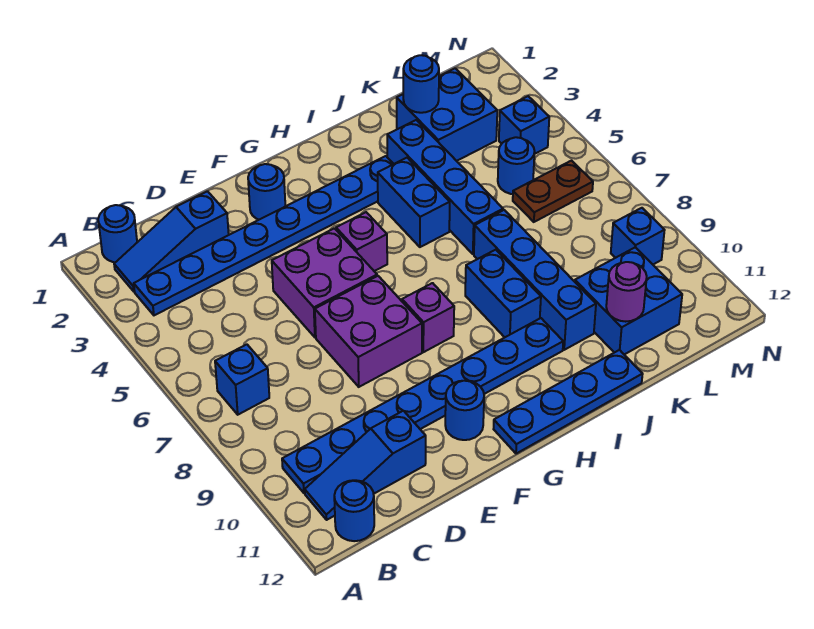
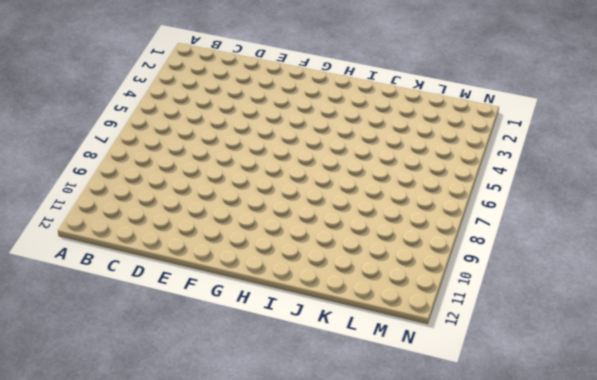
none -> blue round brick B1 level 1
none -> blue slope B2:D2 level 1 top D
none -> blue plate B3:I3 level 1

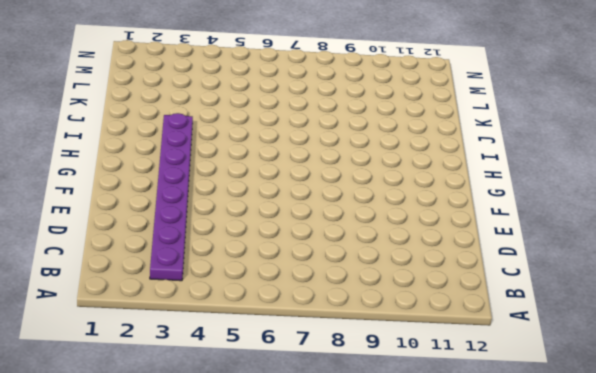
purple plate B3:I3 level 1 -> blue plate B3:I3 level 1
none -> blue round brick B1 level 1
none -> blue slope B2:D2 level 1 top D
none -> blue brick B7 level 1

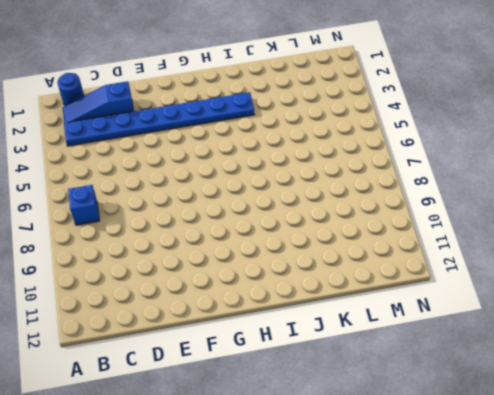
none -> blue plate B10:I10 level 1
none -> blue slope B11:D11 level 1 top D
none -> blue round brick B12 level 1

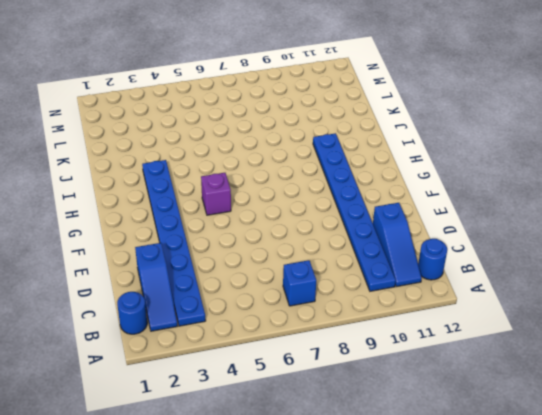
none -> purple brick E5:F6 level 1
none -> purple brick E7:F8 level 1
none -> blue round brick F2 level 1

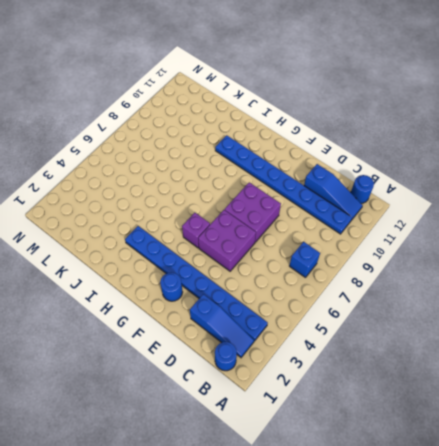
none -> blue round brick F11 level 1
none -> purple brick G8 level 1
none -> blue plate G12:J12 level 1

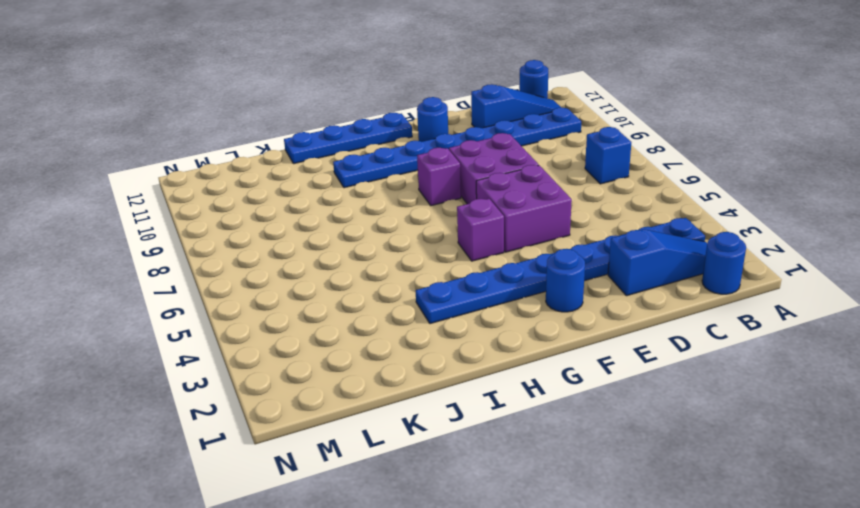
none -> blue brick I4:I5 level 1
none -> blue brick I8:I9 level 1
none -> blue brick J3:J6 level 1

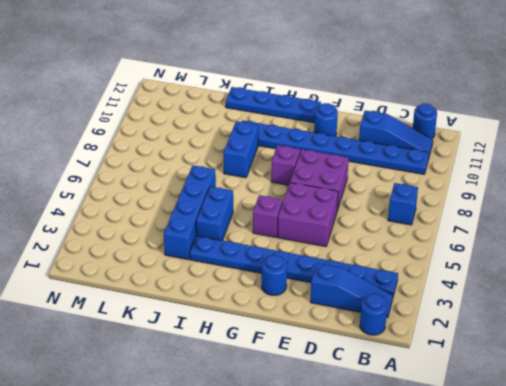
none -> blue brick J7:J10 level 1
none -> blue brick K2:L3 level 1
none -> blue brick K10:L11 level 1

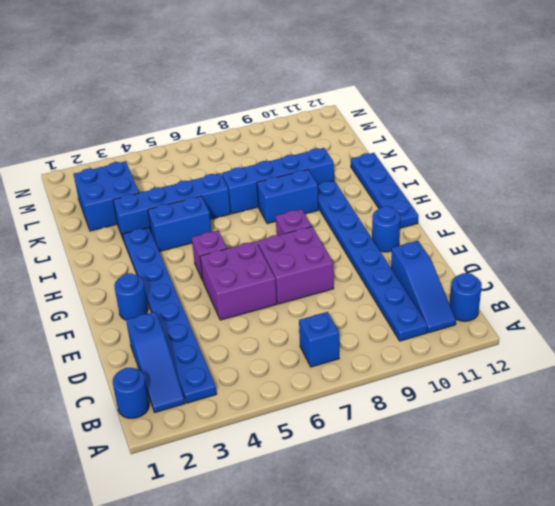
none -> blue brick K10:L11 level 1
none -> blue round brick L5 level 1
none -> brown plate L6:M6 level 1

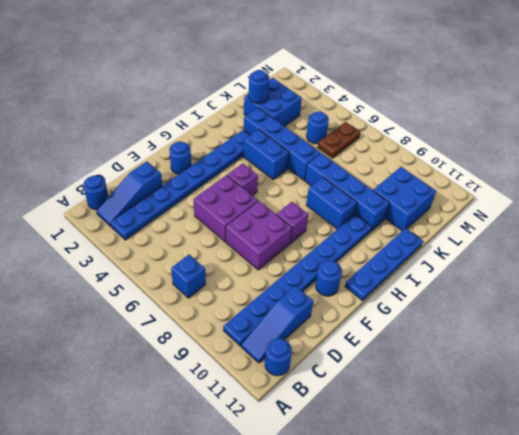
none -> blue brick M4 level 1
none -> blue brick M9 level 1
none -> purple round brick K11 level 2

